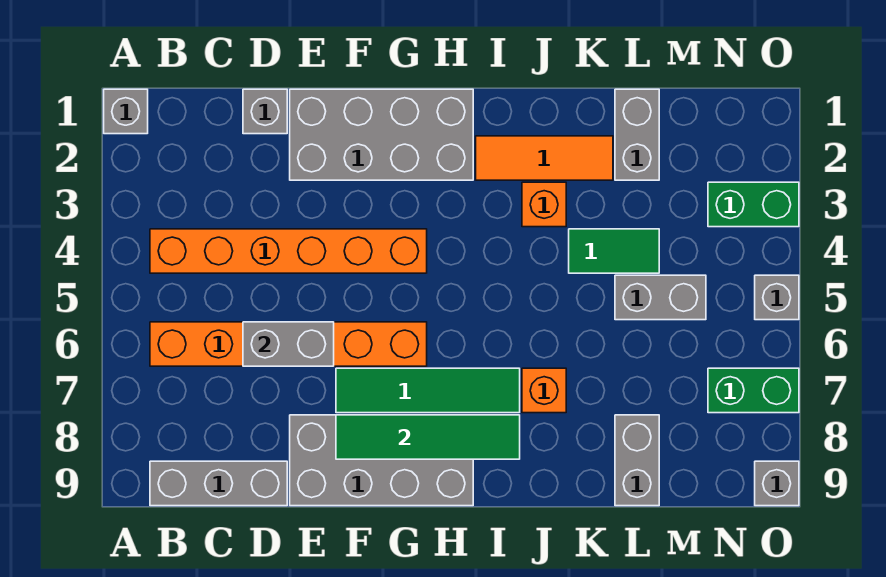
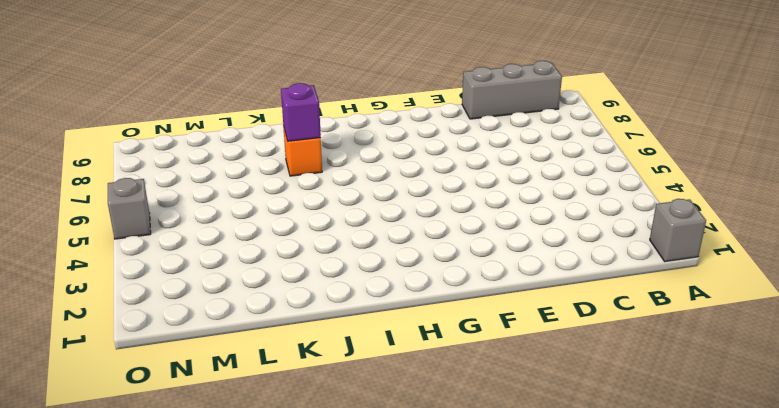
purple brick J7 level 2 -> none
none -> orange brick B4:G4 level 1
none -> orange brick B6:G6 level 1
none -> grey brick D1 level 1

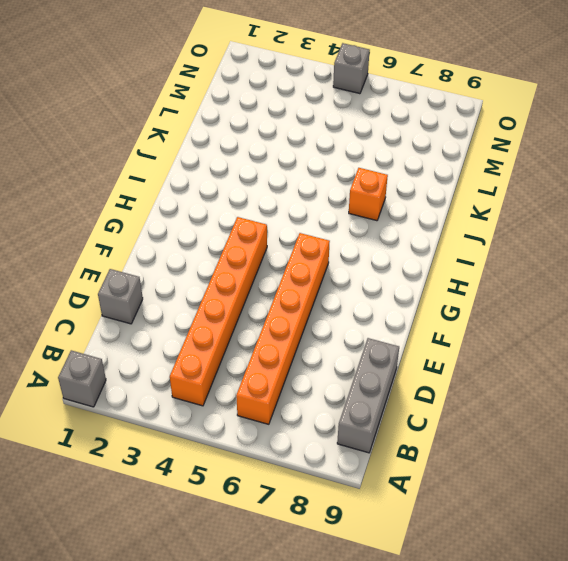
none -> grey brick E1:H2 level 1
none -> grey brick E8:H9 level 1
none -> green tile F7:I7 level 1

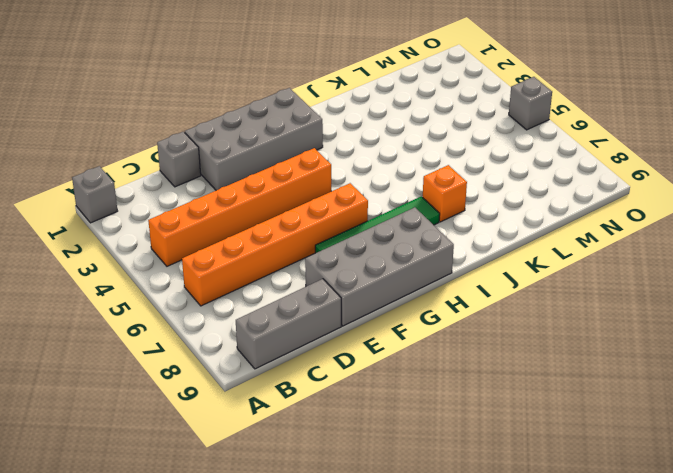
none -> orange tile I2:K2 level 1
none -> orange brick J3 level 1
none -> green tile K4:L4 level 1

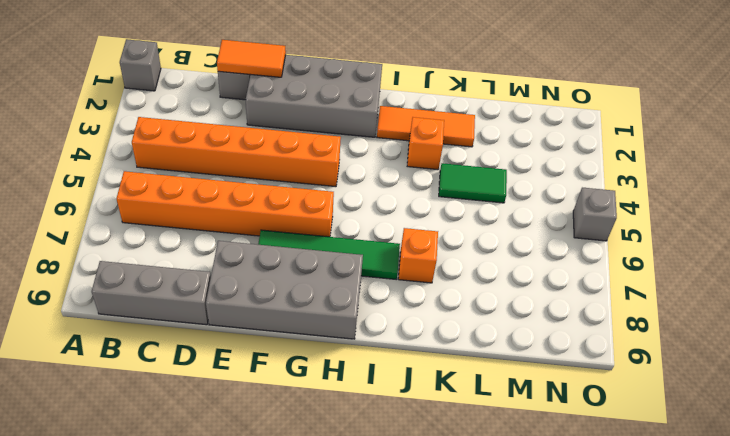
orange tile D1:E1 level 2 -> none
none -> grey brick L1:L2 level 1
none -> grey brick L5:M5 level 1
none -> grey brick L8:L9 level 1

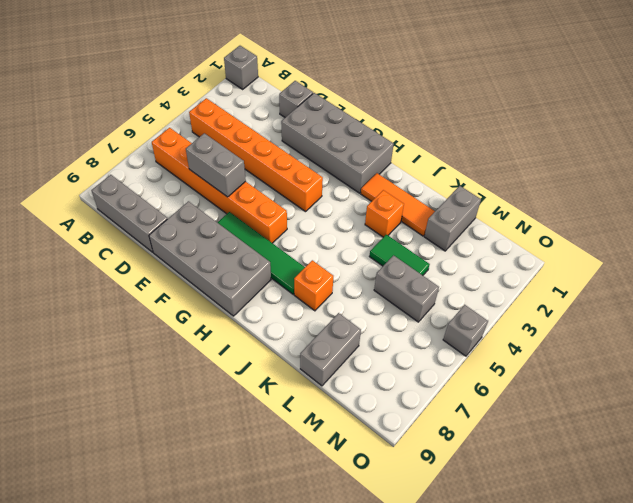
none -> green brick N3:O3 level 1
none -> green brick N7:O7 level 1
none -> grey brick O9 level 1

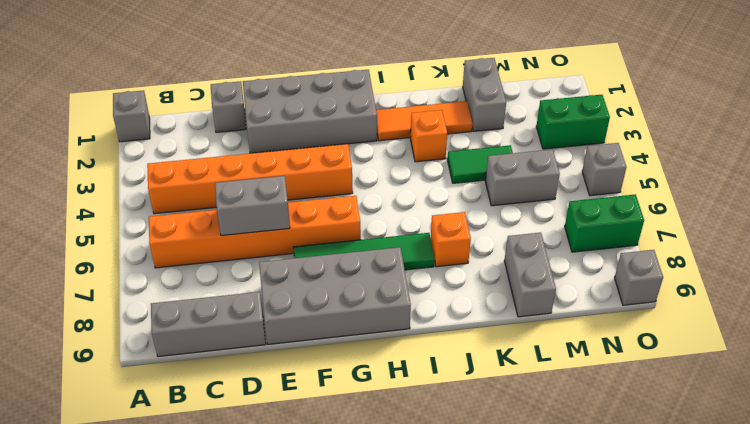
none -> green tile F8:I8 level 2

